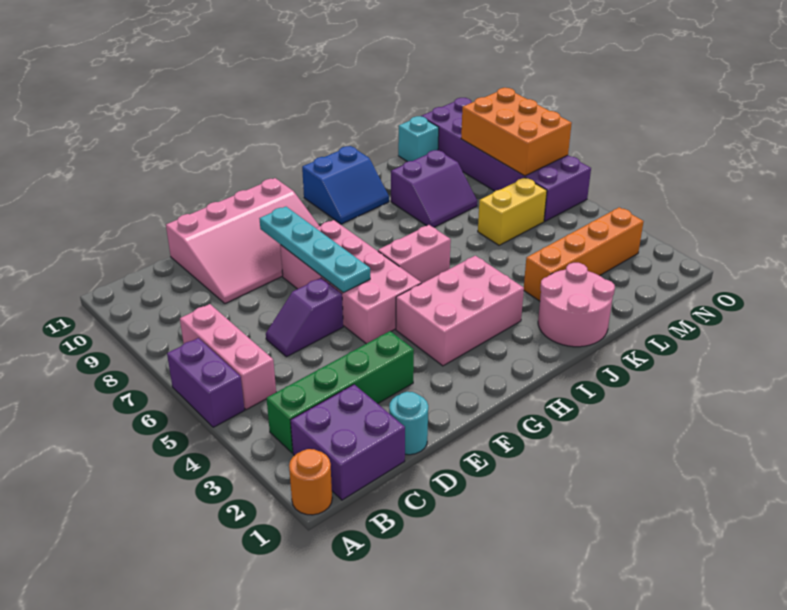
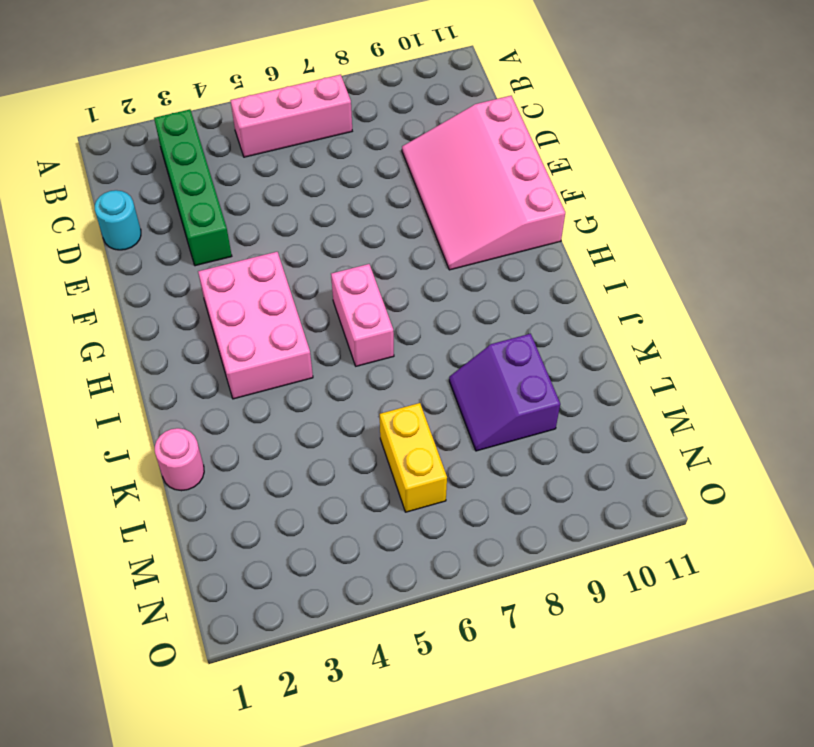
pink round brick K1 level 1 -> pink round brick J1:K2 level 1
none -> orange round brick A1 level 1
none -> purple brick A5:A6 level 1
none -> purple brick B1:C2 level 1

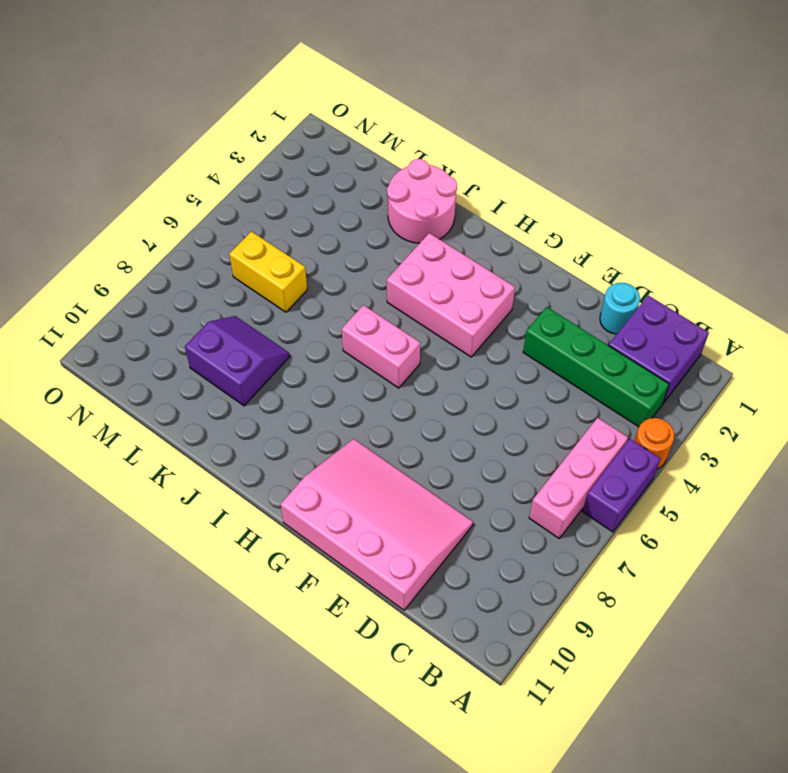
orange round brick A4 level 1 -> orange round brick A1 level 1
none -> purple slope D6:E6 level 1 top E
none -> pink brick F5:G8 level 1
none -> blue slope I10:J11 level 1 top 11

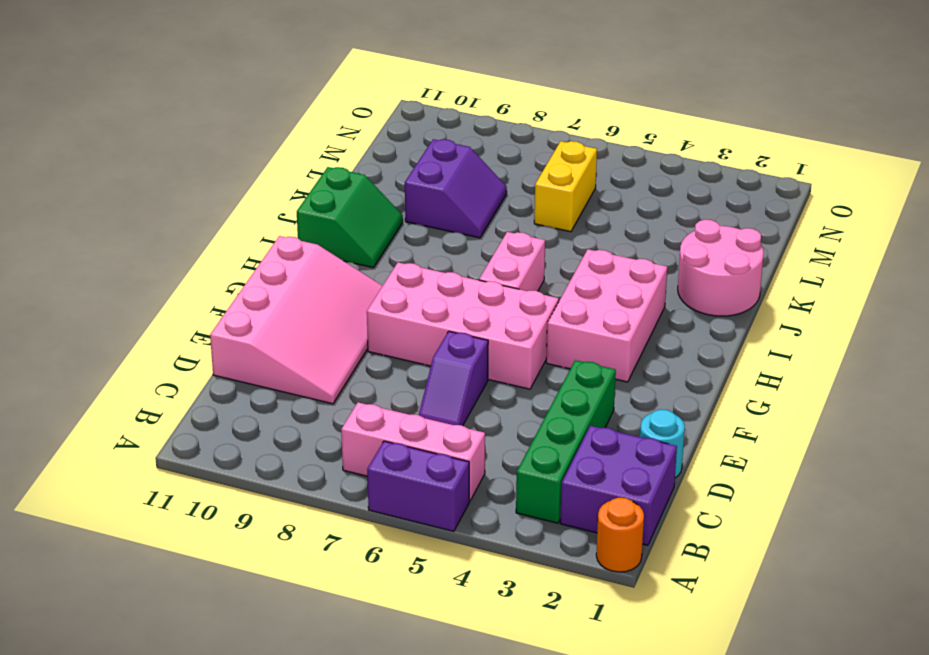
green slope I10:J11 level 1 top 11 -> blue slope I10:J11 level 1 top 11
none -> orange brick K3:N3 level 1
none -> cyan brick M11 level 1
none -> purple brick N6:O11 level 1

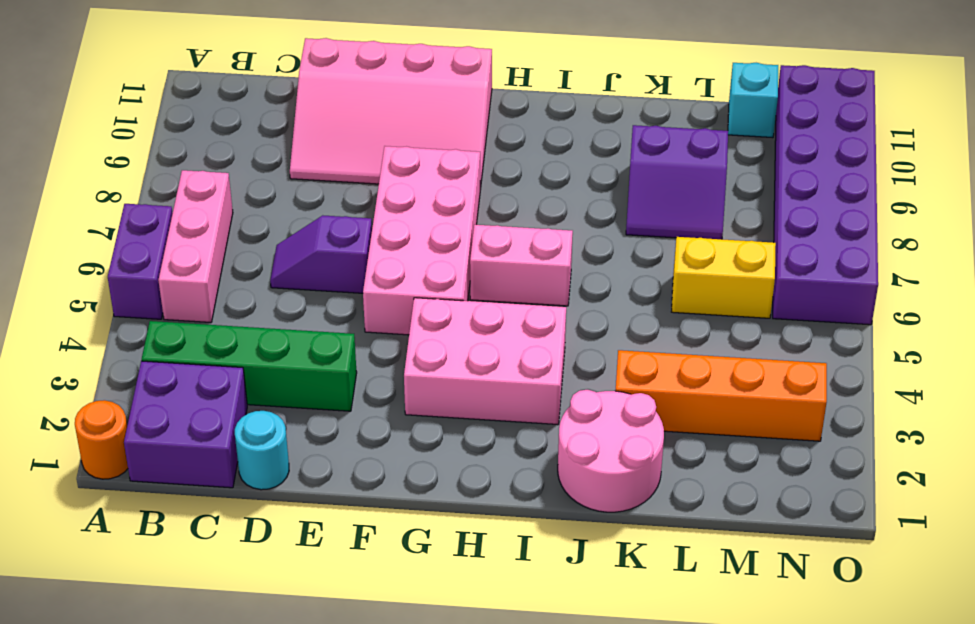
none -> blue slope I10:J11 level 1 top 11
none -> cyan plate F6:F9 level 2
none -> orange brick N7:O9 level 2

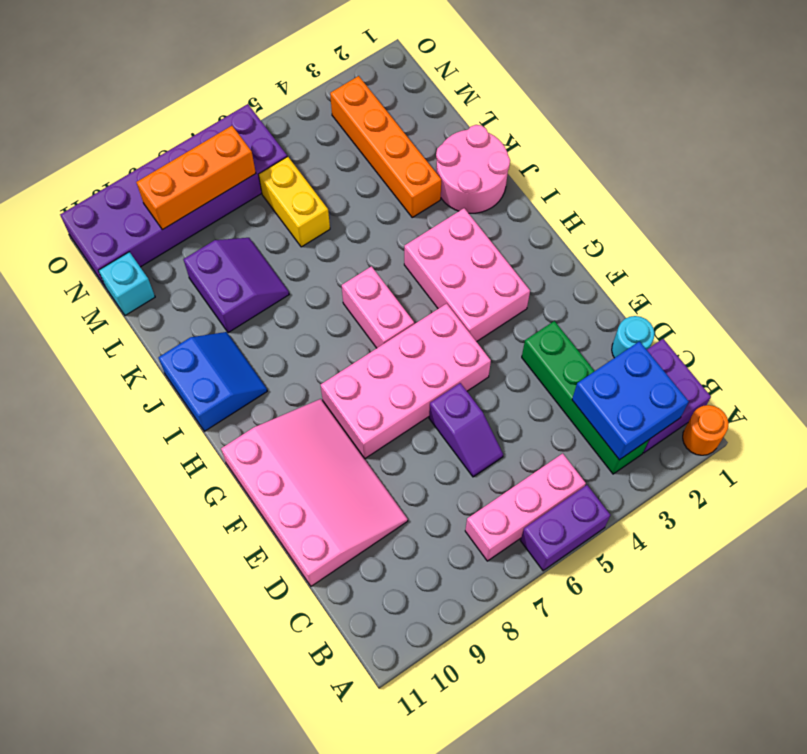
blue brick B2:C3 level 2 -> none
orange brick N7:N9 level 2 -> orange brick N7:O9 level 2
none -> cyan plate F6:F9 level 2

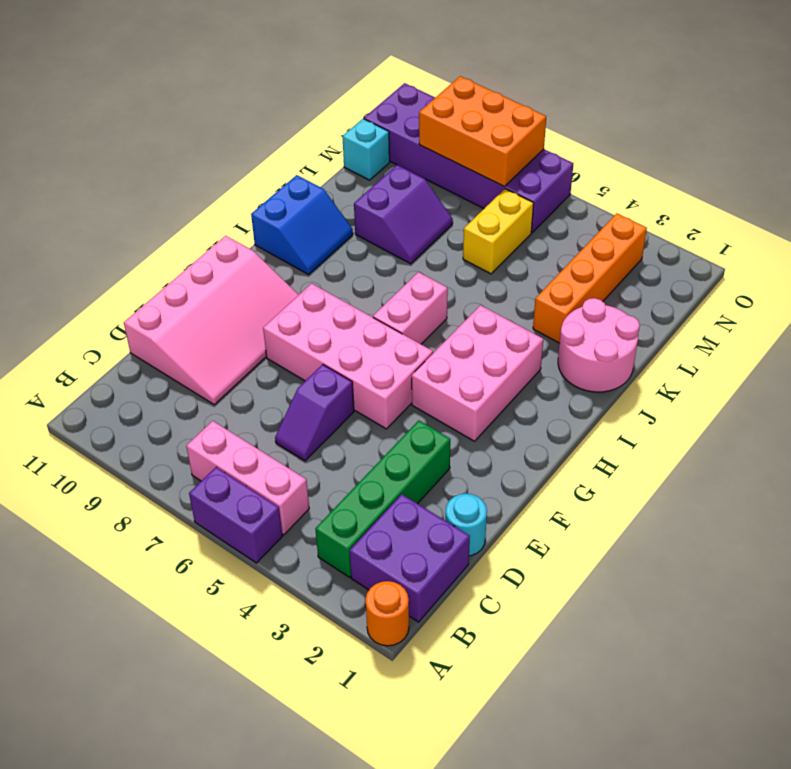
none -> cyan plate F6:F9 level 2

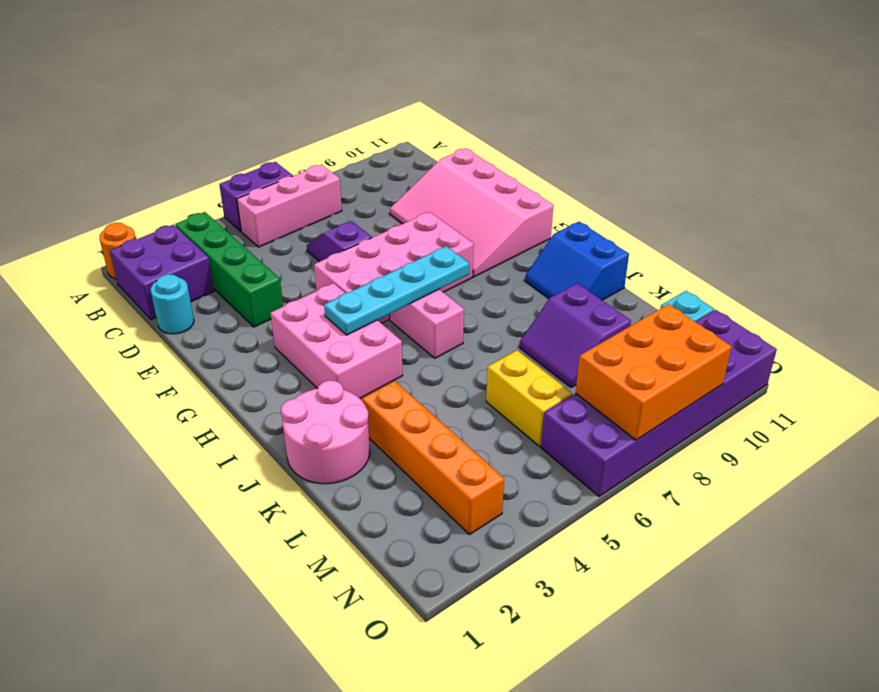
cyan plate H4:H7 level 2 -> cyan plate F6:F9 level 2

